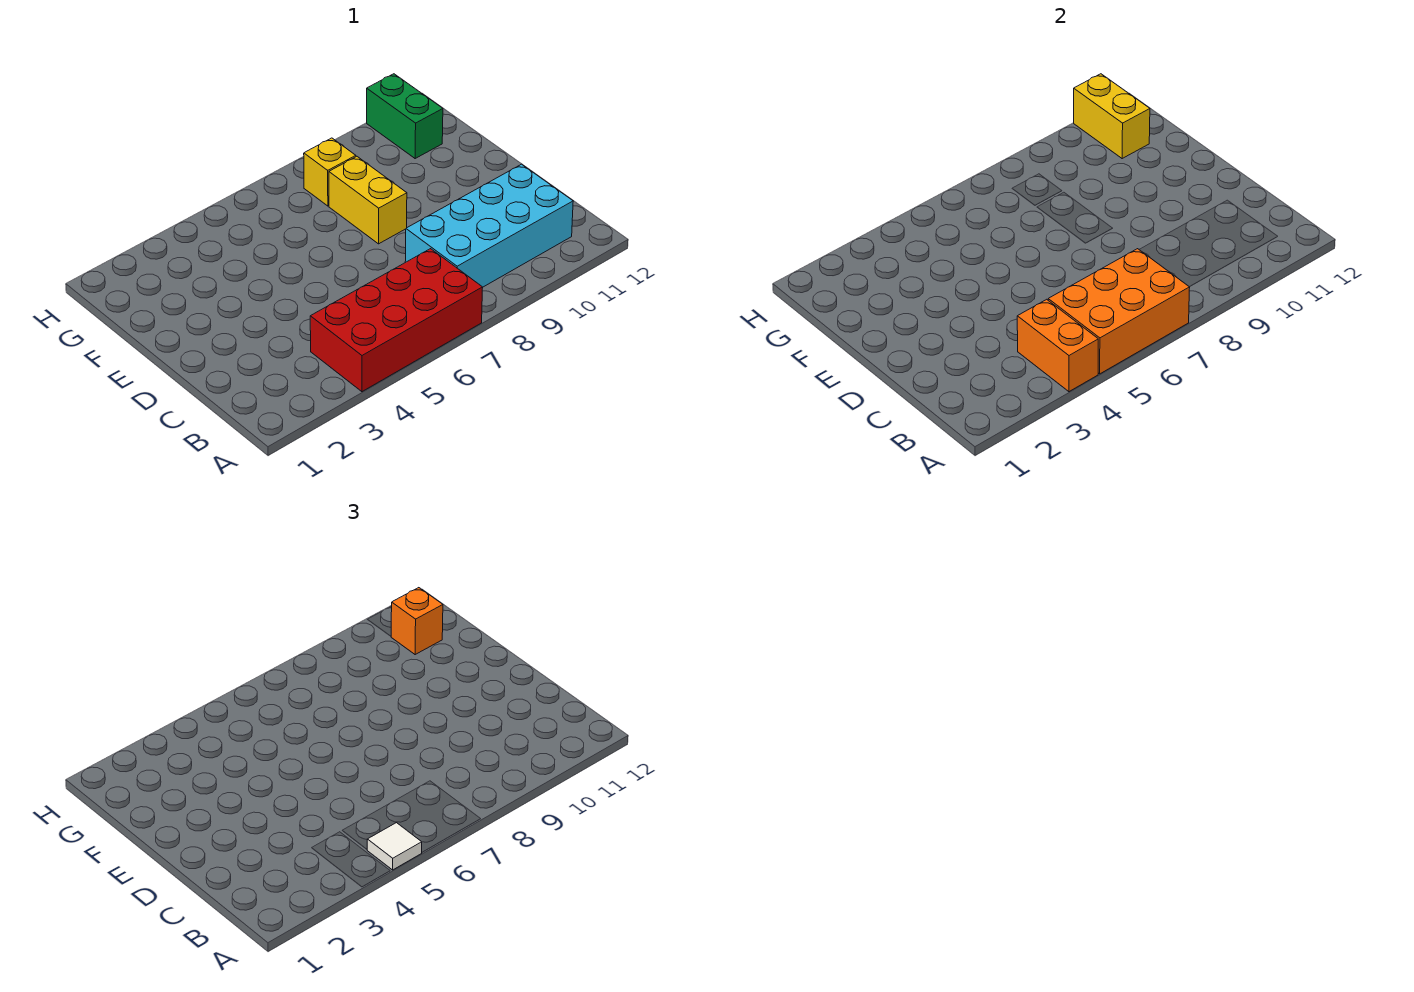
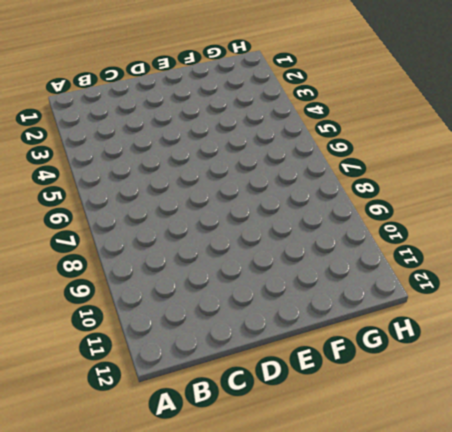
none -> red brick A4:B7 level 1
none -> cyan brick B8:C11 level 1

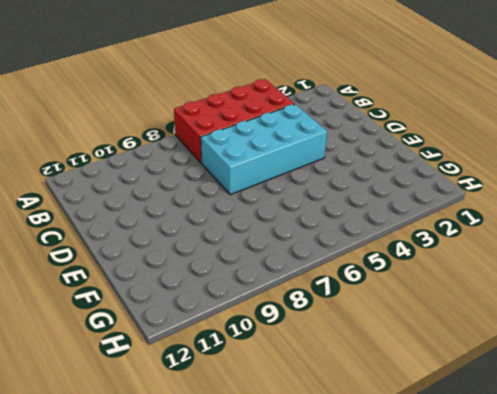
cyan brick C4:D7 level 1 -> cyan brick B8:C11 level 1
none -> yellow brick E8:F8 level 1
none -> yellow brick G8 level 1

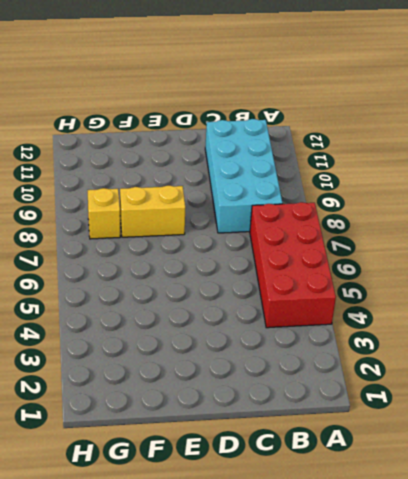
none -> green brick G11:H11 level 1
none -> orange brick A4:B4 level 2

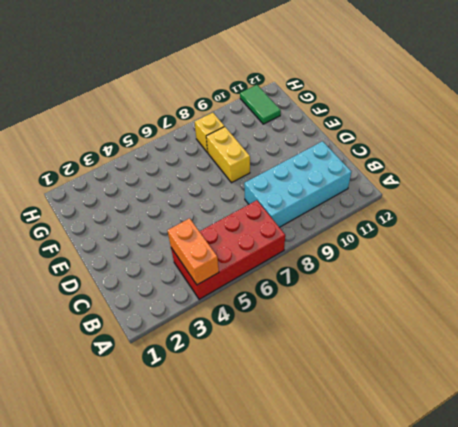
green tile G11:H11 level 1 -> green brick G11:H11 level 1
none -> orange brick A5:B7 level 2
none -> yellow brick G11:H11 level 2

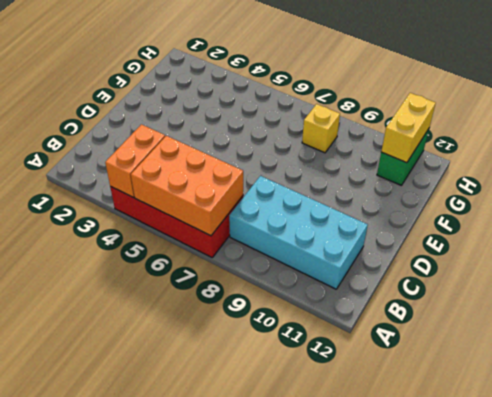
none -> yellow brick E8:F8 level 1
none -> white tile A5 level 3

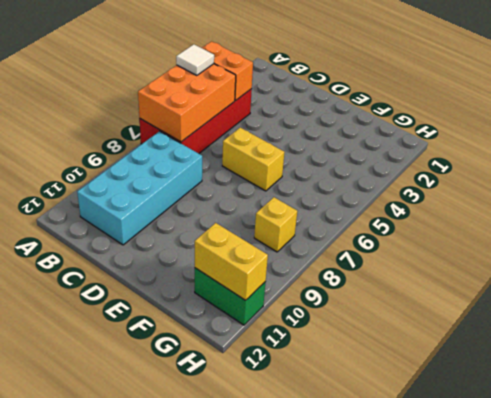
yellow brick D6:E6 level 1 -> yellow brick E8:F8 level 1
none -> orange brick G11 level 3

